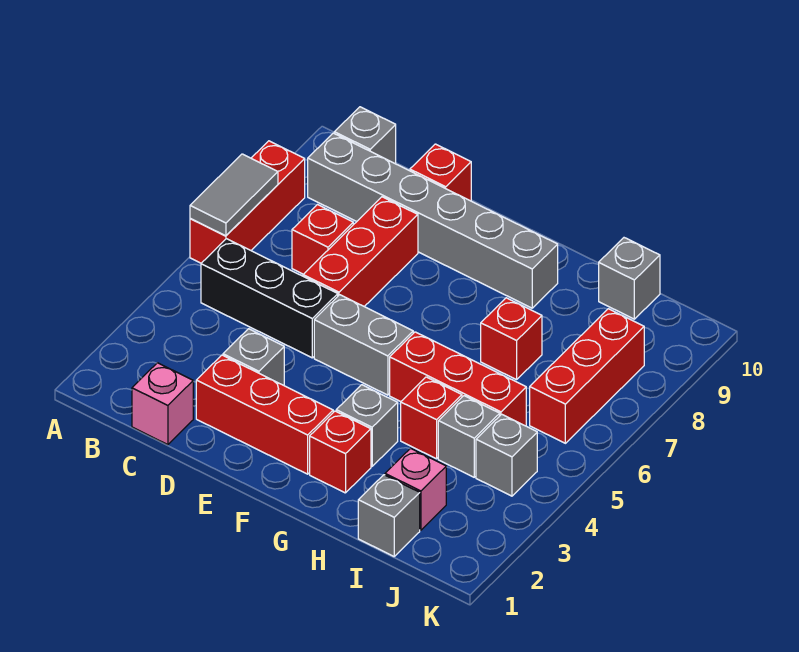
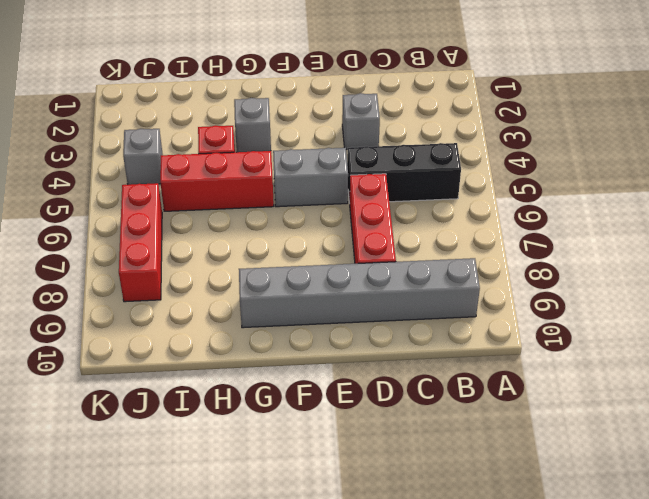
none -> red brick A6:A8 level 1
none -> grey brick B10 level 1
none -> pink brick C1 level 1

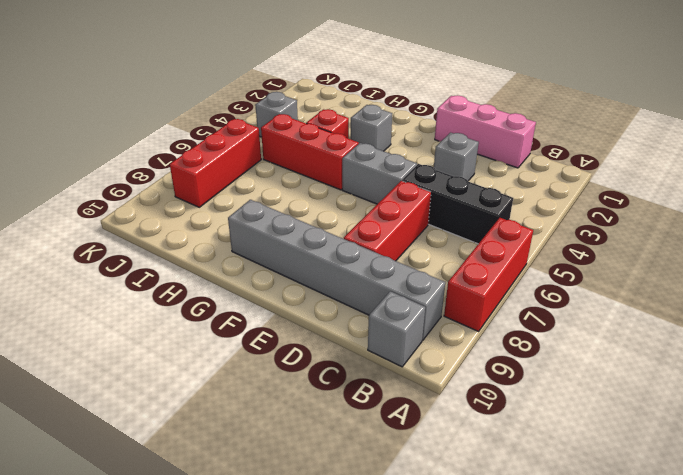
pink brick C1:E1 level 1 -> pink brick C1 level 1
none -> red brick C7 level 1
none -> red brick D2:F2 level 1
none -> red brick D10 level 1

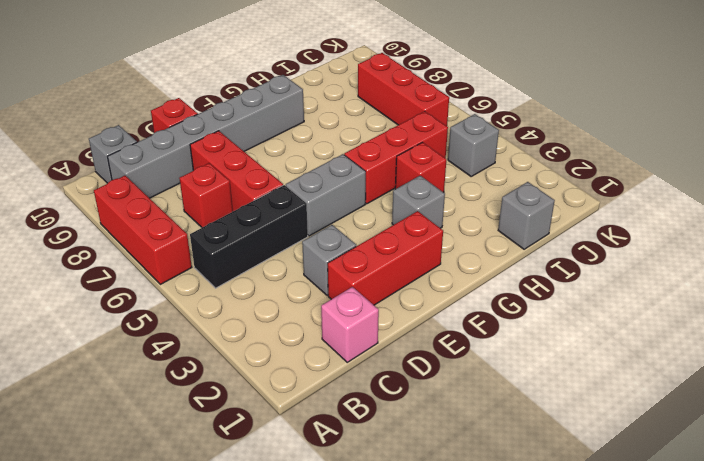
none -> red brick G2 level 1
none -> red brick H7 level 1
none -> pink brick I2 level 1

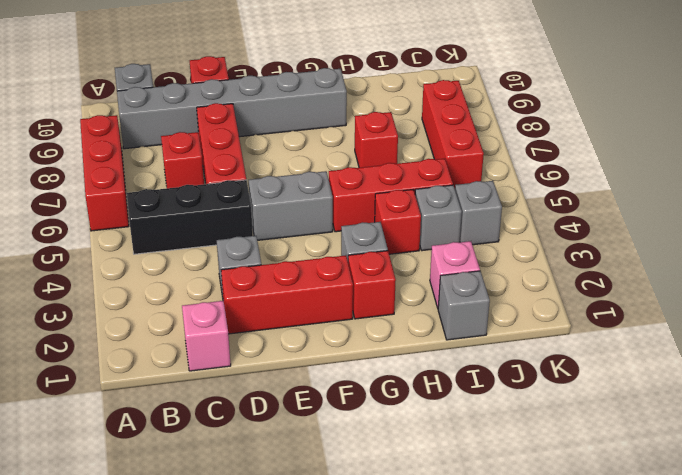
none -> grey brick I10 level 1
none -> grey tile A6:A7 level 2

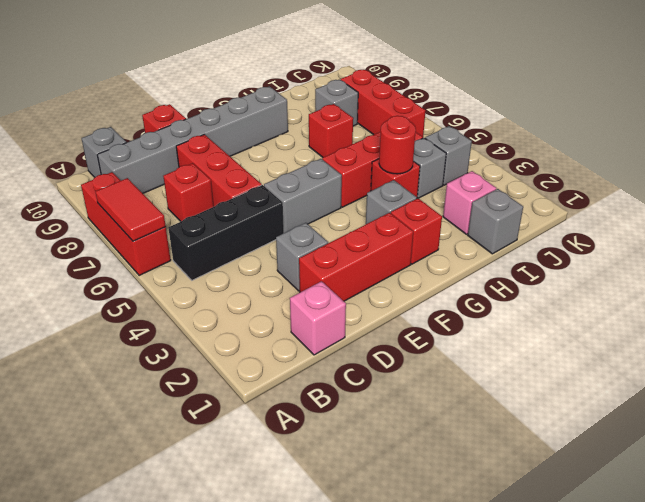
red tile A6:A7 level 2 -> grey tile A6:A7 level 2
red round brick H4 level 2 -> none
grey brick I8 level 1 -> grey brick I10 level 1

